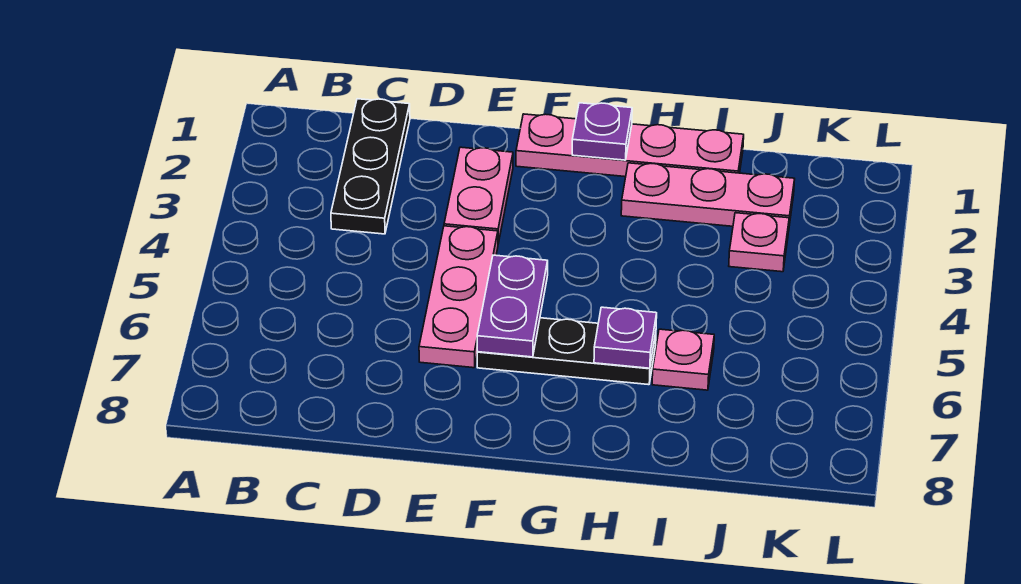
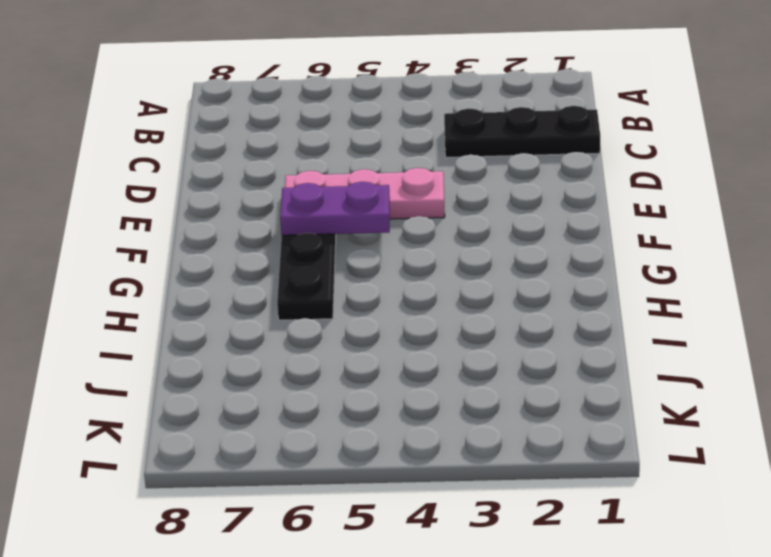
none -> pink plate E2:E3 level 1
none -> pink plate F1:I1 level 1

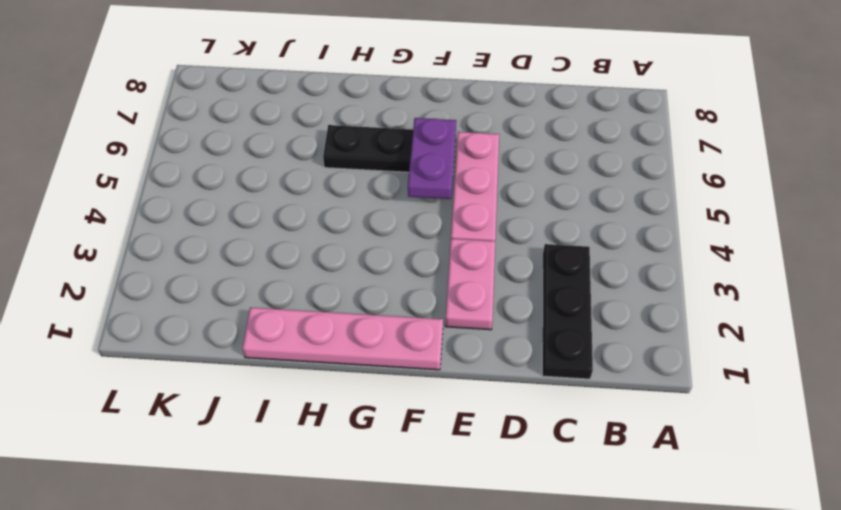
none -> pink plate H2:J2 level 1
none -> pink plate I6 level 1

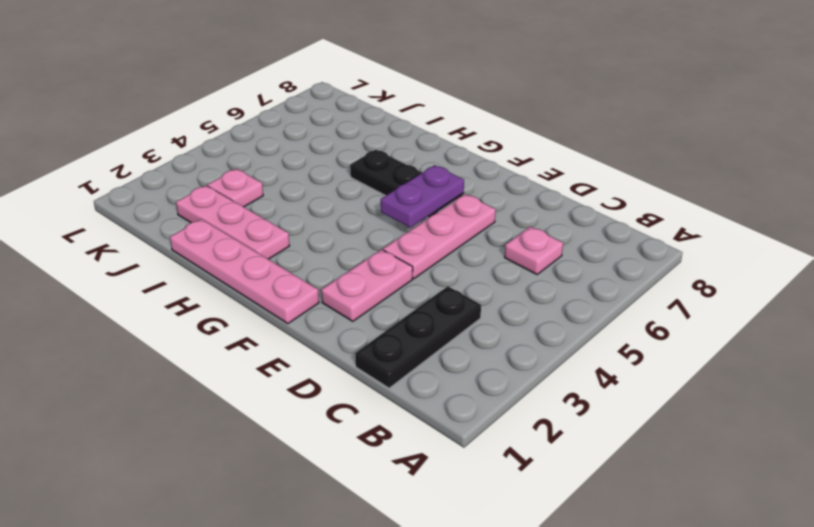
pink plate C6 level 1 -> pink plate I6 level 1
none -> purple plate G1 level 2
none -> purple plate H6 level 2

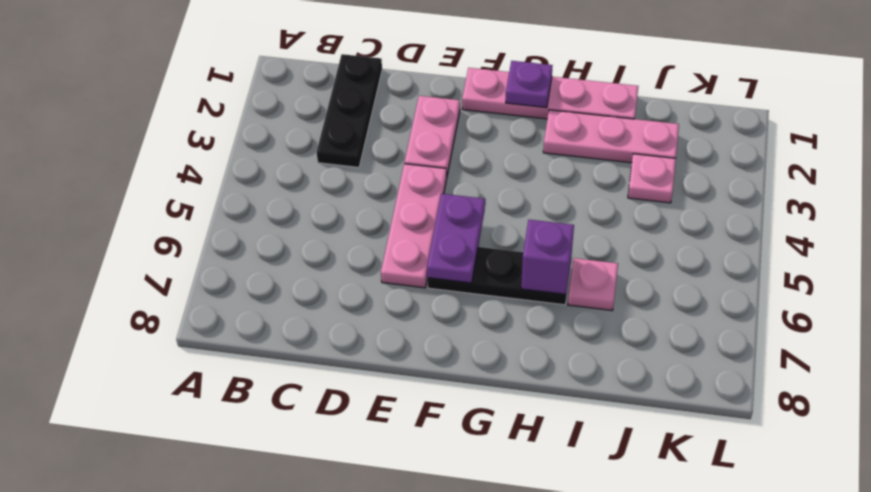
purple brick H6 level 2 -> purple plate H6 level 2

